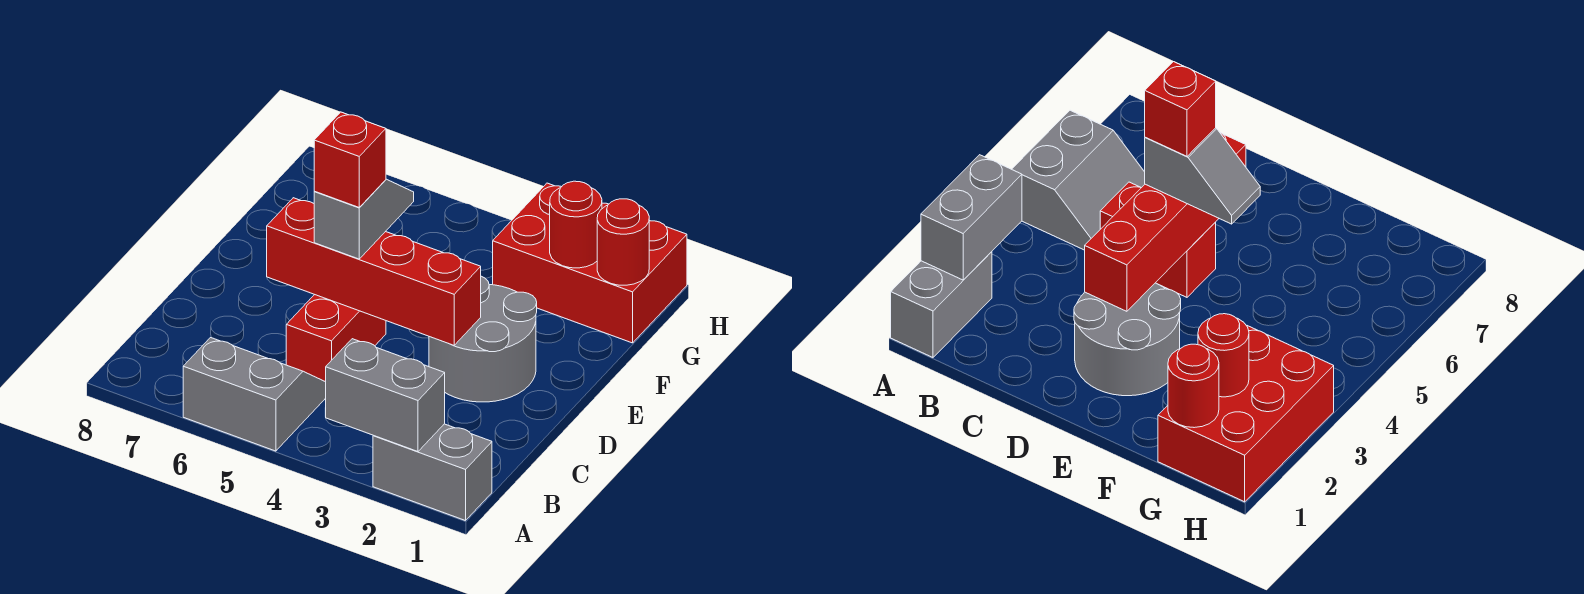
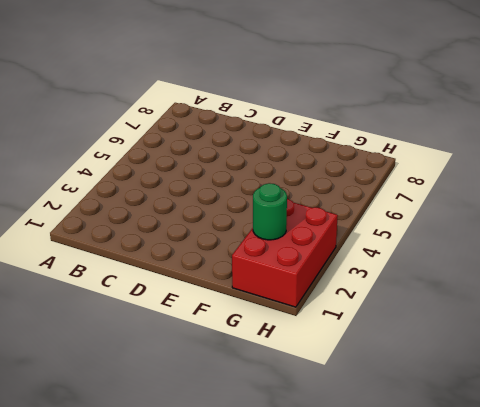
green round brick G2 level 2 -> red round brick G2 level 2
none -> grey brick A1:A2 level 1
none -> grey slope A5:B6 level 1 top A

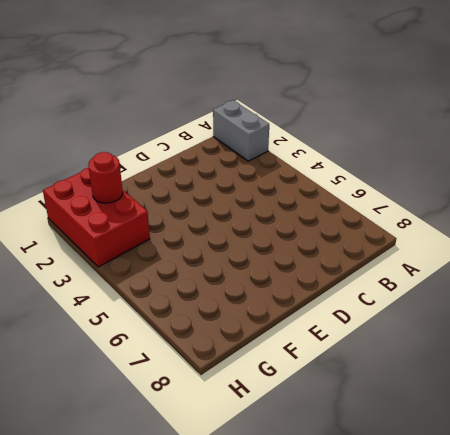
none -> grey slope A5:B6 level 1 top A
none -> red brick C5:D5 level 1

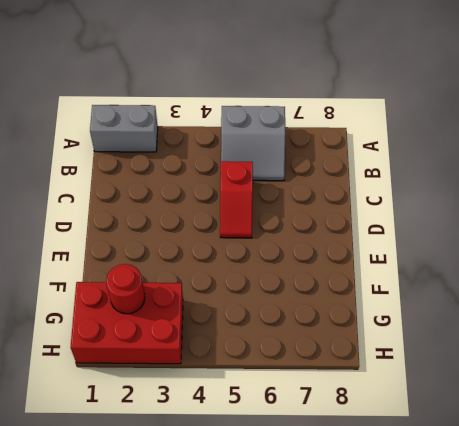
red slope C5:D5 level 1 top C -> red brick C5:D5 level 1
none -> grey round brick D2:E3 level 1
none -> grey brick A2:A3 level 2

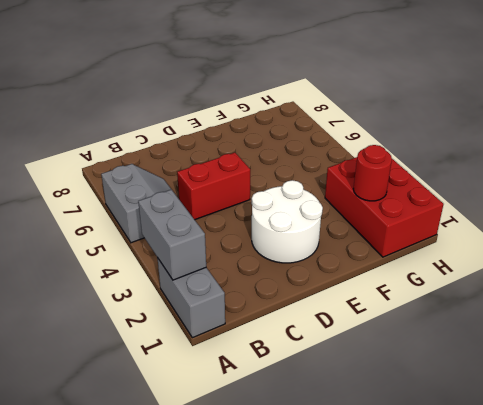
white round brick D2:E3 level 1 -> grey round brick D2:E3 level 1
none -> red brick D3:D6 level 2
none -> red round brick G1 level 2

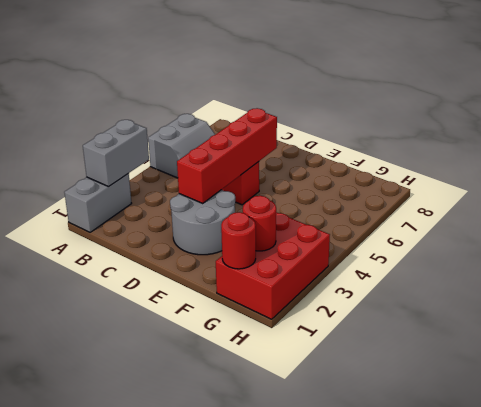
none -> grey slope D5:E5 level 3 top D
none -> red brick D5 level 4

